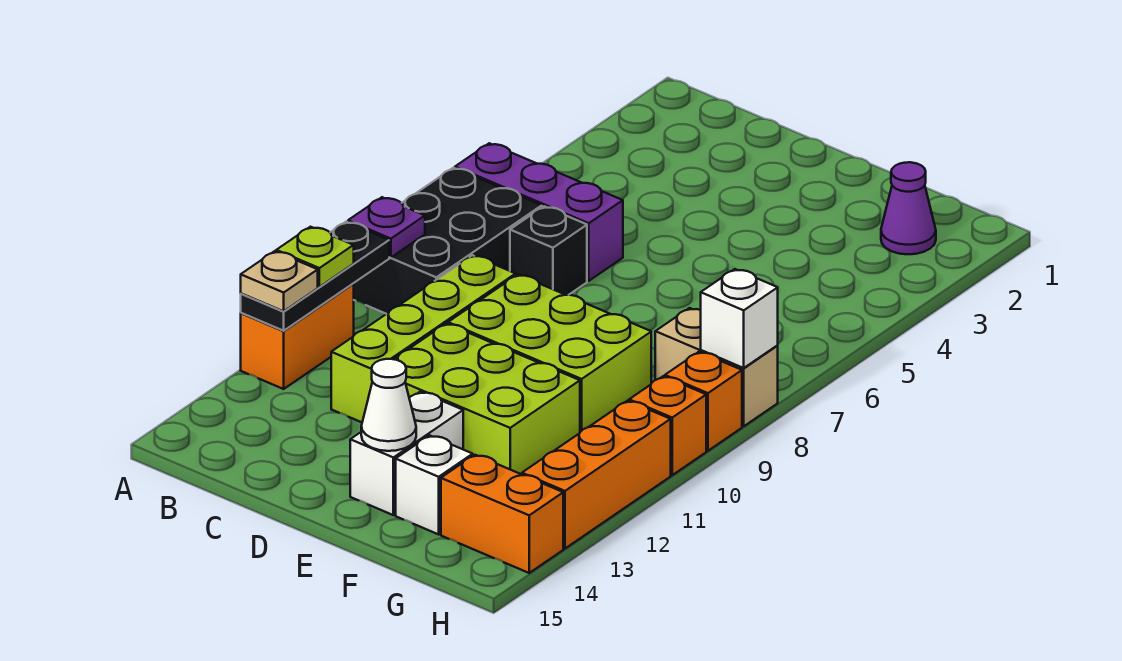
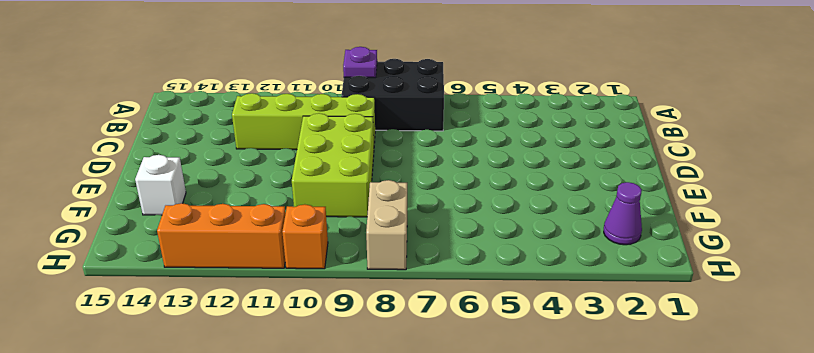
none -> purple brick A6:C6 level 1
none -> orange brick A11:A12 level 1
none -> black brick C7 level 1

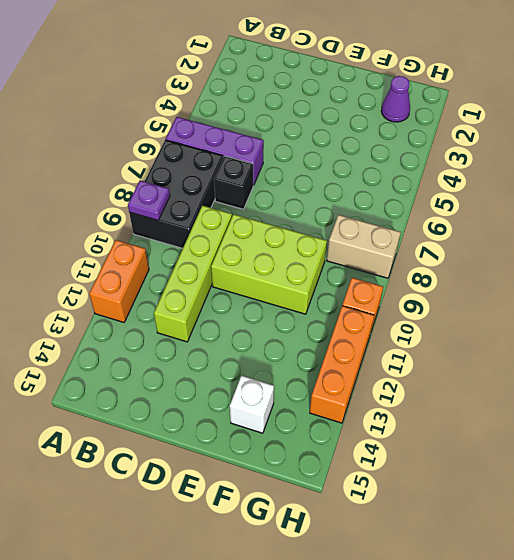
none -> lime brick D11:F12 level 1
none -> white brick E13:E14 level 1
none -> orange brick G14:H14 level 1

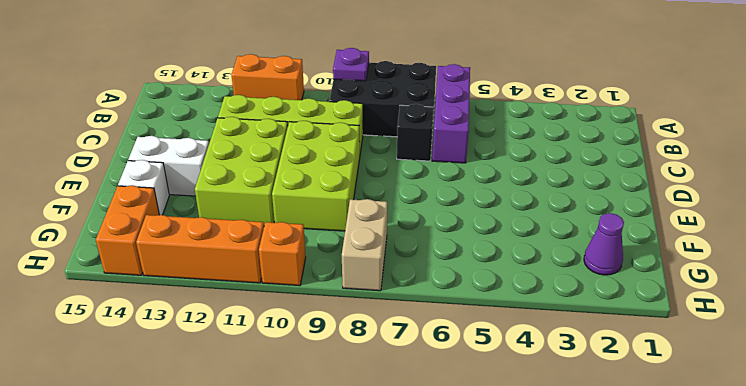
none -> orange brick H9 level 1
none -> black plate A10:A12 level 2
none -> white cone E14 level 2

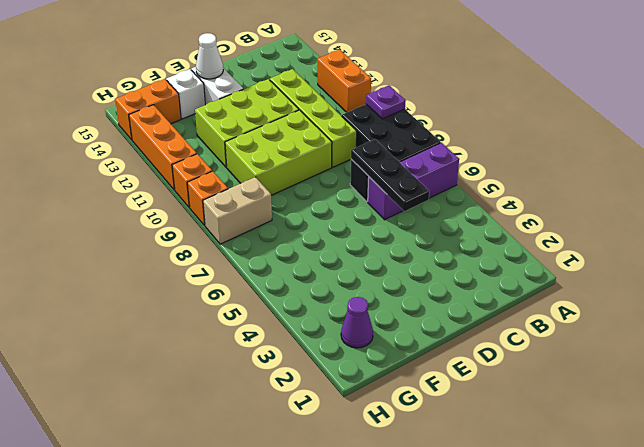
black plate C5:C7 level 2 -> black plate A10:A12 level 2
none -> white brick H8 level 2
none -> lime plate A11 level 3
none -> tan plate A12 level 3

